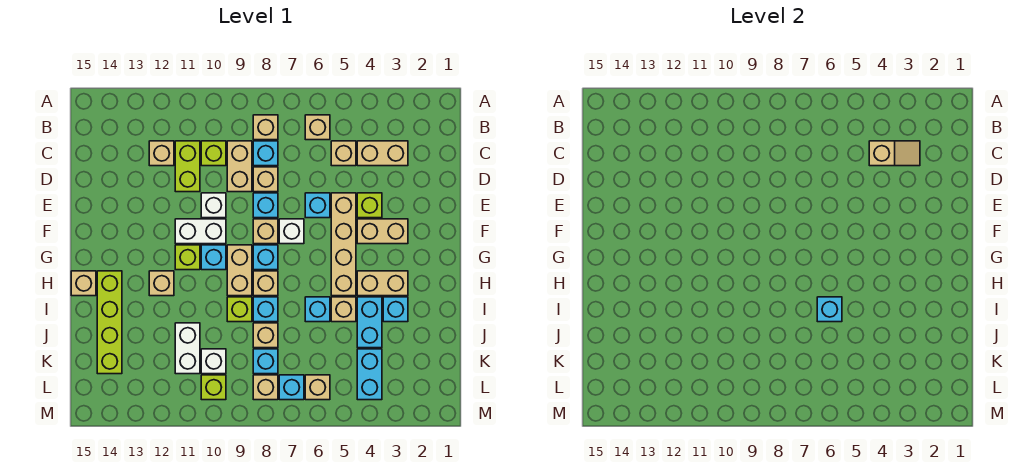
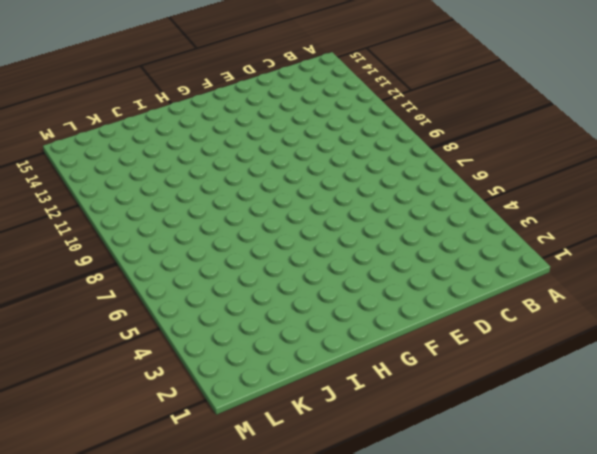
none -> tan brick B6 level 1
none -> tan brick B8 level 1
none -> tan brick C3:C4 level 1
none -> tan brick C5 level 1

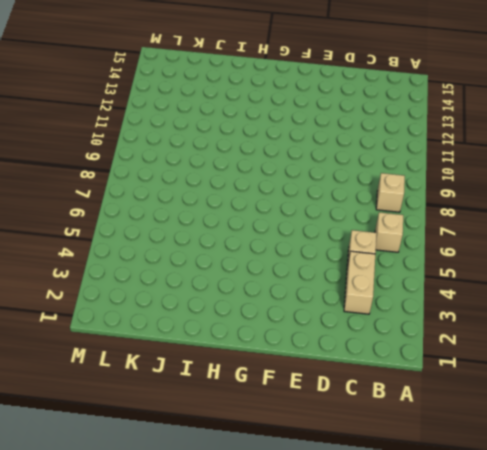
none -> cyan brick C8 level 1
none -> tan brick C9:D9 level 1
none -> lime brick C10 level 1
none -> lime brick C11:D11 level 1

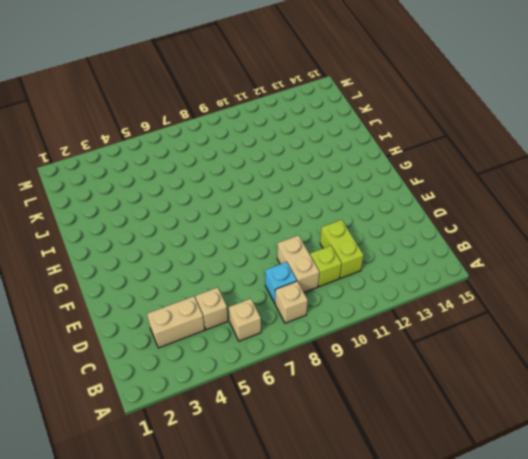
none -> tan brick C12 level 1
none -> tan brick D8 level 1
none -> lime brick E4 level 1
none -> tan brick E5:H5 level 1

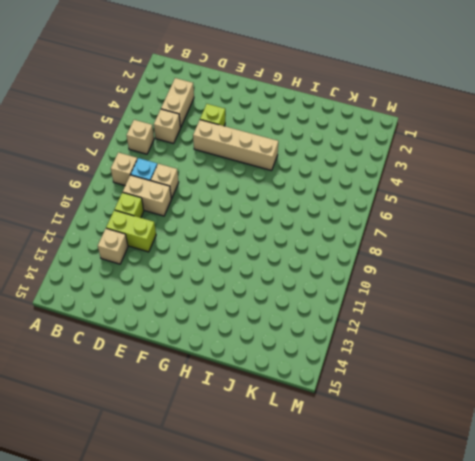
none -> cyan brick E6 level 1
none -> cyan brick E8 level 1
none -> white brick E10 level 1
none -> tan brick F3:F4 level 1

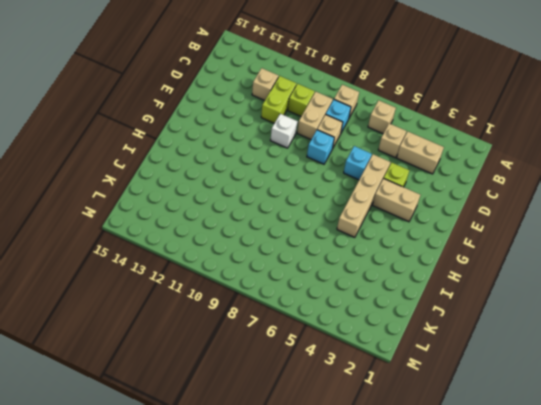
none -> white brick F7 level 1
none -> tan brick F8 level 1
none -> white brick F10:F11 level 1
none -> cyan brick G8 level 1

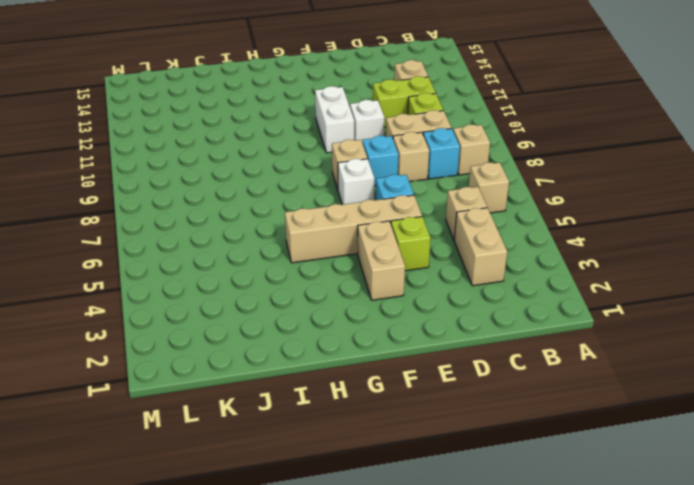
none -> cyan brick G8 level 1
none -> tan brick G9:H9 level 1
none -> cyan brick G10 level 1
none -> lime brick G11 level 1

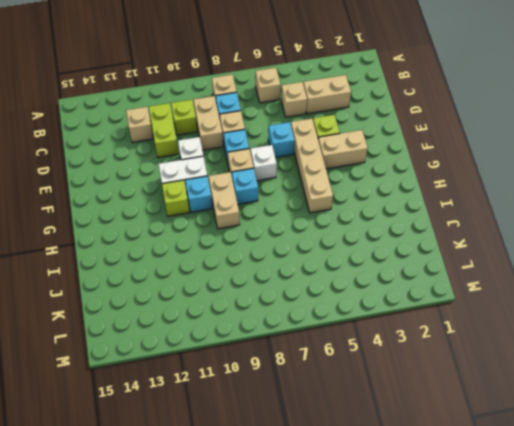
none -> tan brick H3:H4 level 1
none -> tan brick H8 level 1
none -> tan brick H12 level 1
none -> lime brick H14:K14 level 1

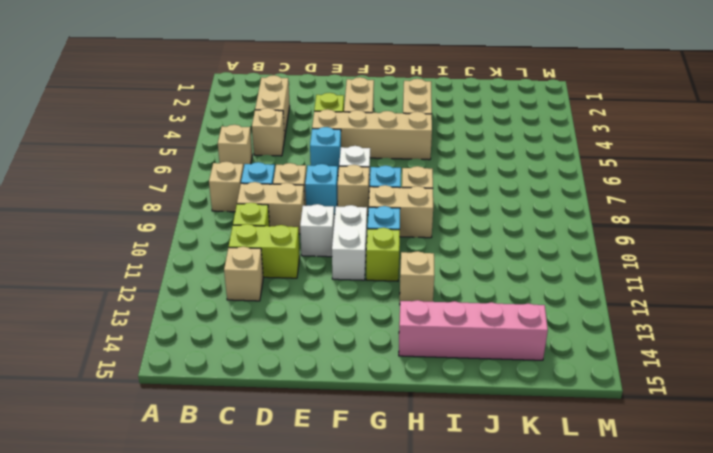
pink brick H14:K14 level 1 -> lime brick H14:K14 level 1
none -> tan brick H15 level 1
none -> cyan brick I3 level 1
none -> cyan brick I4:J4 level 1
none -> tan brick I5 level 1

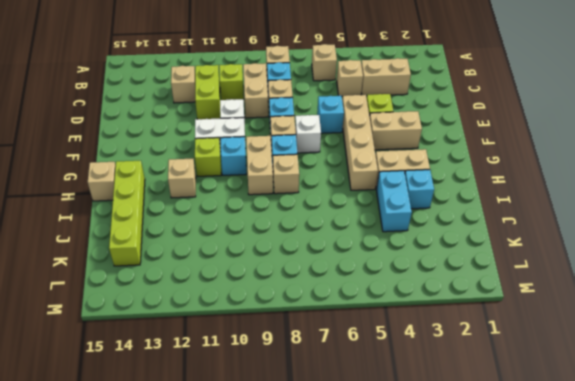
none -> tan brick I5 level 1
none -> cyan brick I6 level 1
none -> cyan brick I8 level 1
none -> lime brick I9 level 1

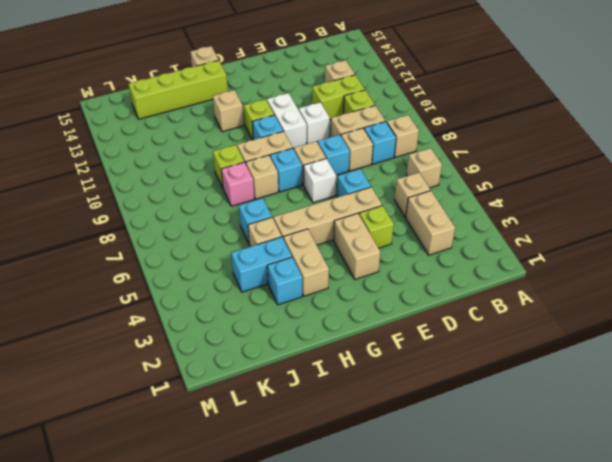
pink brick I8 level 1 -> cyan brick I8 level 1
none -> tan brick J8 level 1
none -> white brick J11:K11 level 1
none -> cyan brick K4:L4 level 1
none -> cyan brick K8 level 1

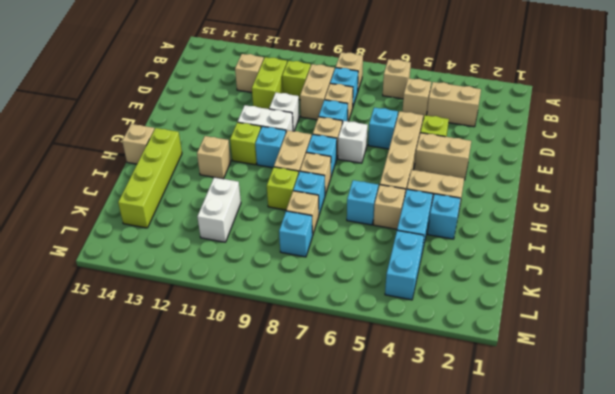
none -> white brick K10 level 1
none -> tan brick L6 level 1
none -> cyan brick L7 level 1
none -> tan brick L8 level 1

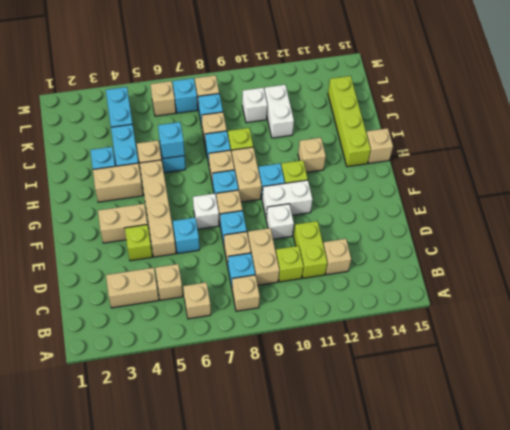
none -> lime brick L10 level 1
none -> tan slope C3:C4 level 2 top 4

